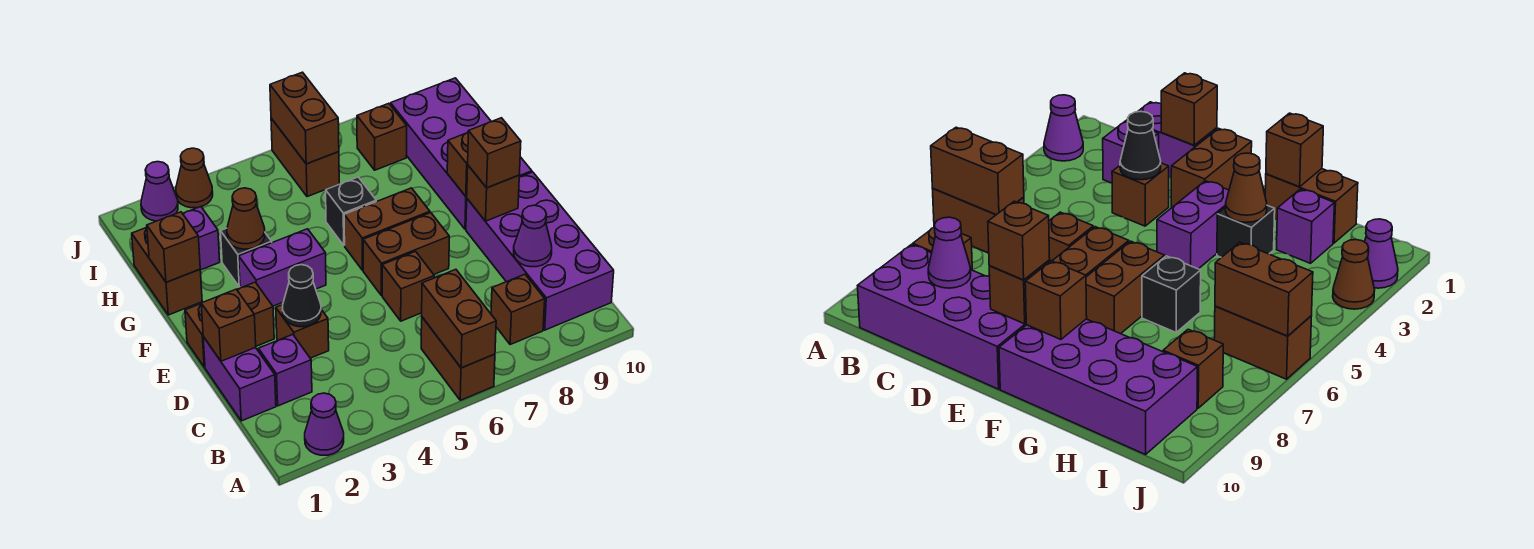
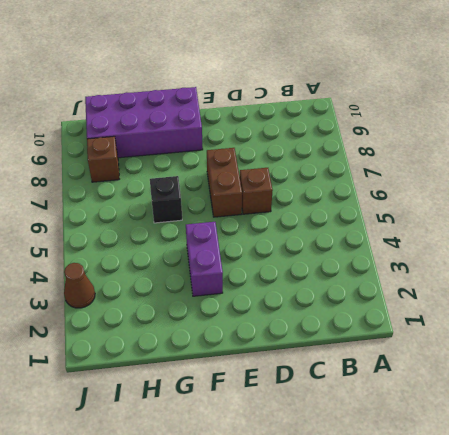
none -> purple cone A2 level 1
none -> brown brick A6:B6 level 1
none -> brown brick B8 level 1
none -> purple brick B9:E10 level 1

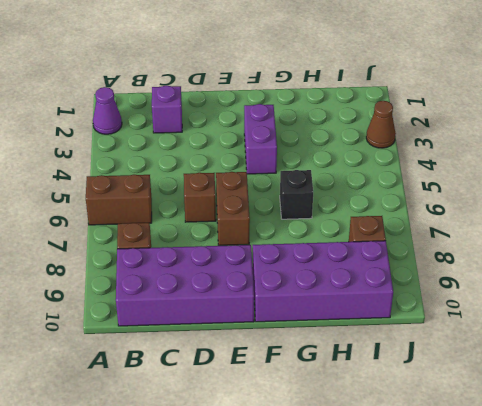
none -> purple brick C1:D1 level 1
none -> brown brick D3 level 1
none -> brown brick E1:E2 level 1
none -> brown brick F6:F7 level 1

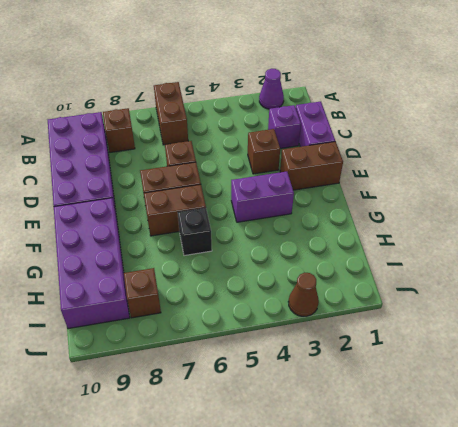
none -> brown brick G1:H1 level 1
none -> black brick G3 level 1
none -> purple brick H2 level 1
none -> brown brick I6:J6 level 1

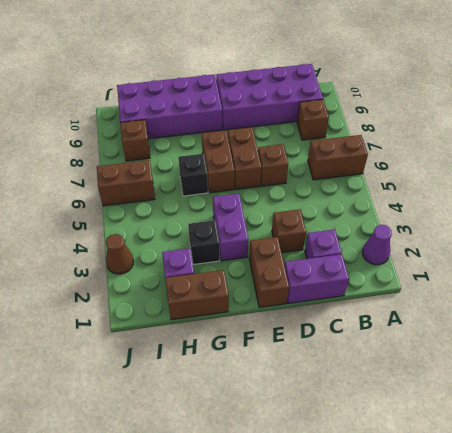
none -> purple cone J2 level 1
none -> brown brick A6:B6 level 2
none -> purple cone C9 level 2
none -> brown brick D1 level 2

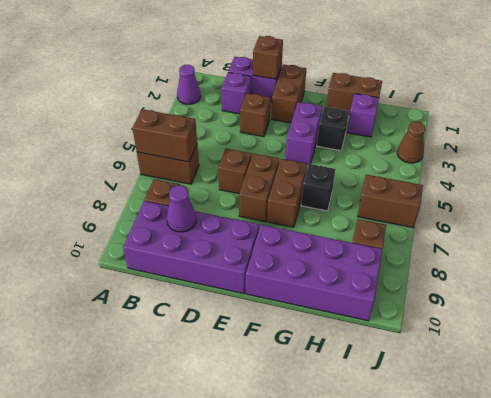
none -> purple cone J2 level 1
none -> black cone D3 level 2
none -> brown brick E9 level 2
none -> brown brick F9 level 2

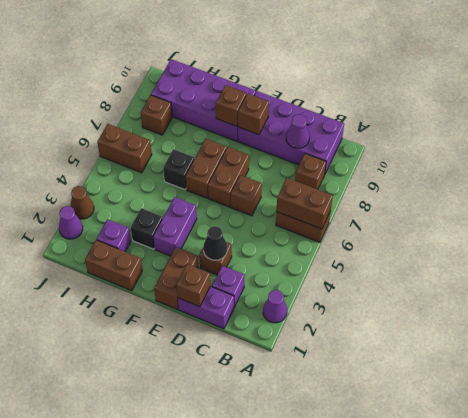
none -> brown brick G1 level 2
none -> brown cone G3 level 2
none -> brown brick I6:J6 level 2
none -> brown brick E9 level 3

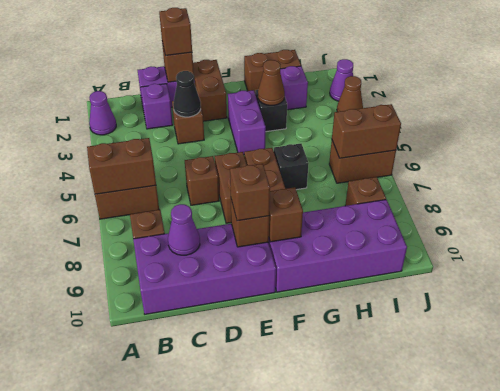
brown brick D1 level 3 -> brown brick G1 level 2

